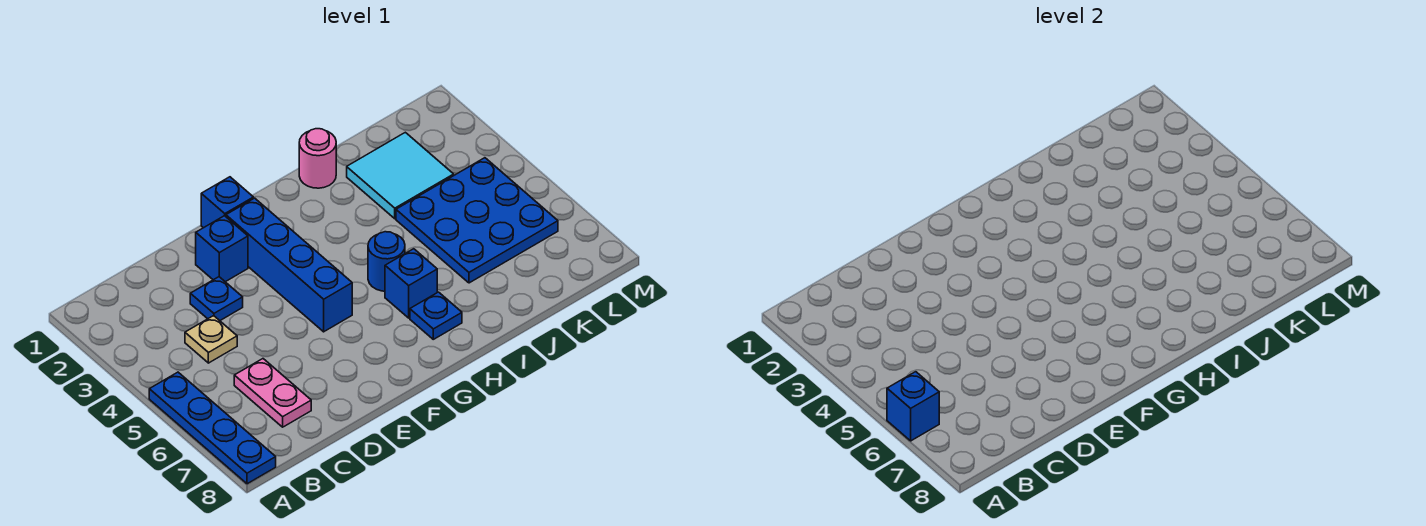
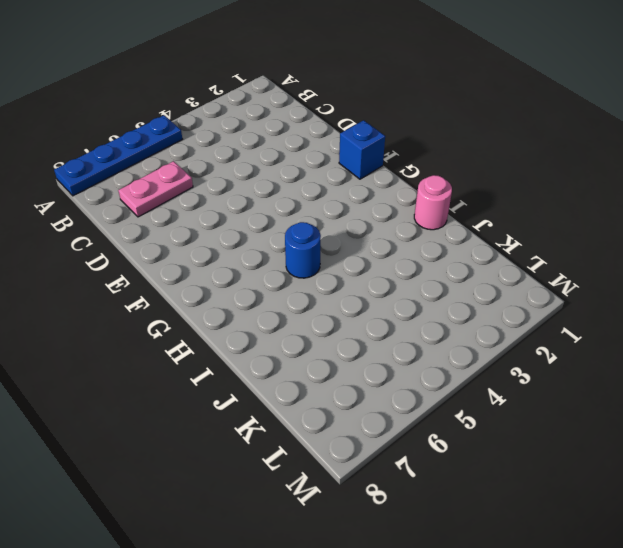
none -> tan plate C4 level 1
none -> blue plate D3 level 1
none -> blue brick E2 level 1

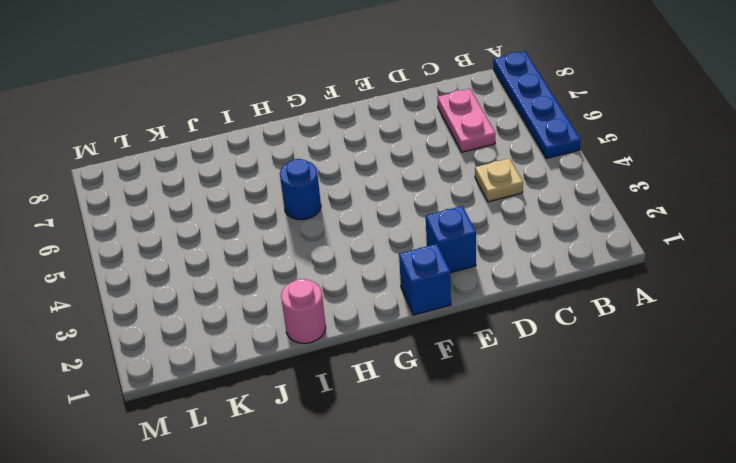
none -> blue plate D3 level 1
none -> blue brick F2:F5 level 1
none -> blue brick H6 level 1

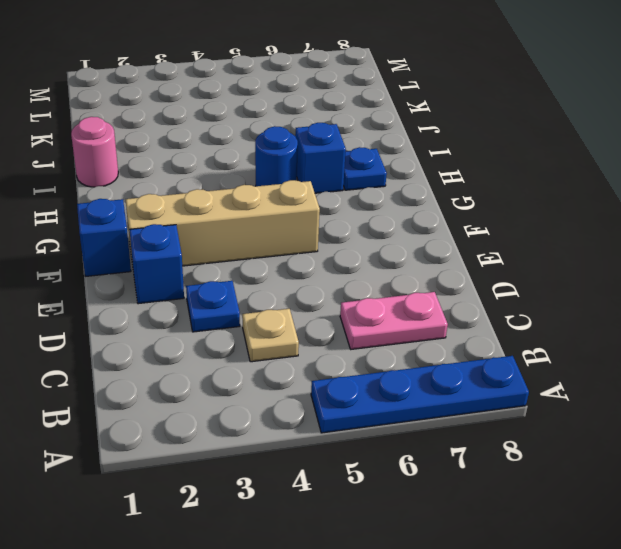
tan brick F2:F5 level 1 -> blue brick F2:F5 level 1
none -> cyan tile J2:K3 level 1
none -> blue plate J4:L6 level 1
none -> blue brick A6 level 2

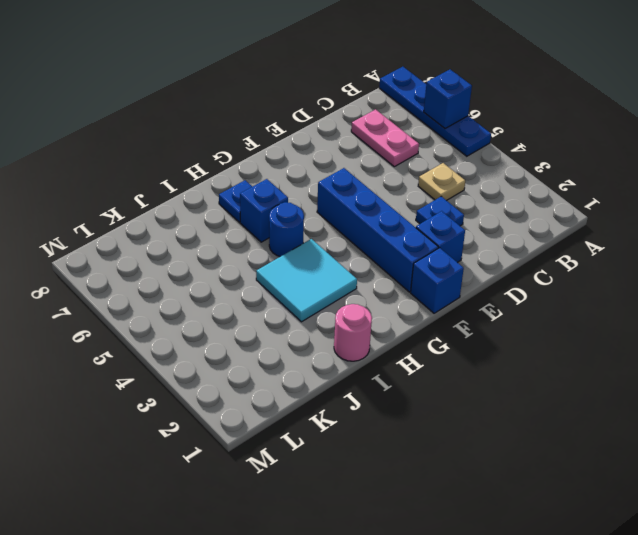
cyan tile H3:I4 level 1 -> cyan tile J2:K3 level 1
none -> blue plate J4:L6 level 1

